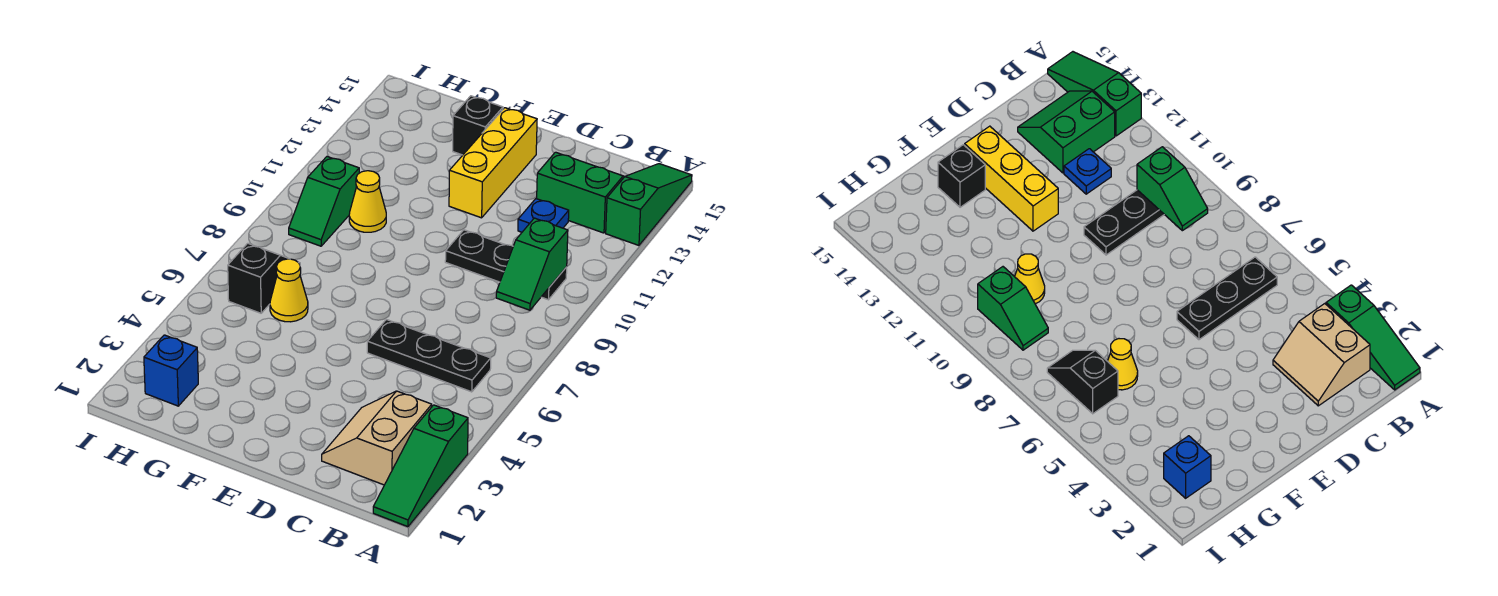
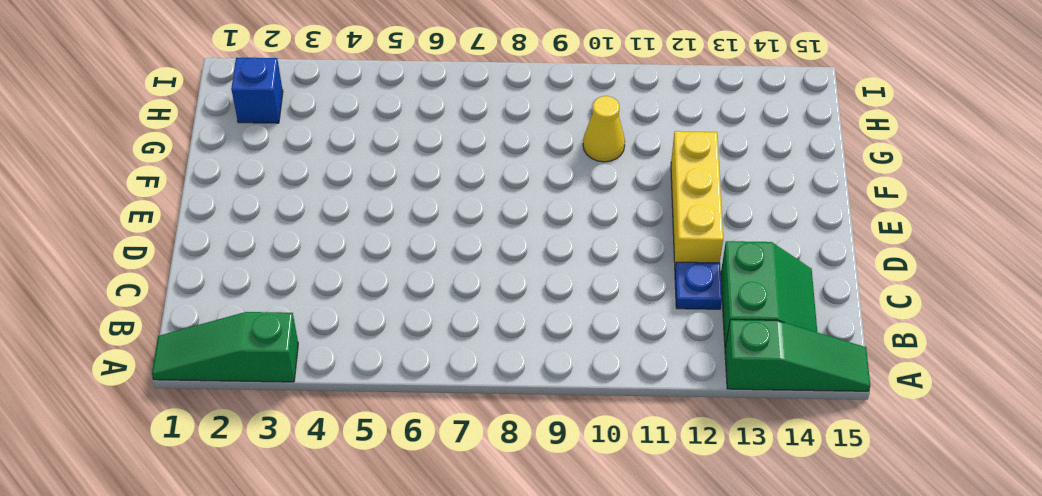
yellow brick D12:F12 level 1 -> yellow brick E12:E14 level 1
none -> tan slope B2:C3 level 1 top B
none -> black plate B6:D6 level 1
none -> black plate B10:D10 level 1

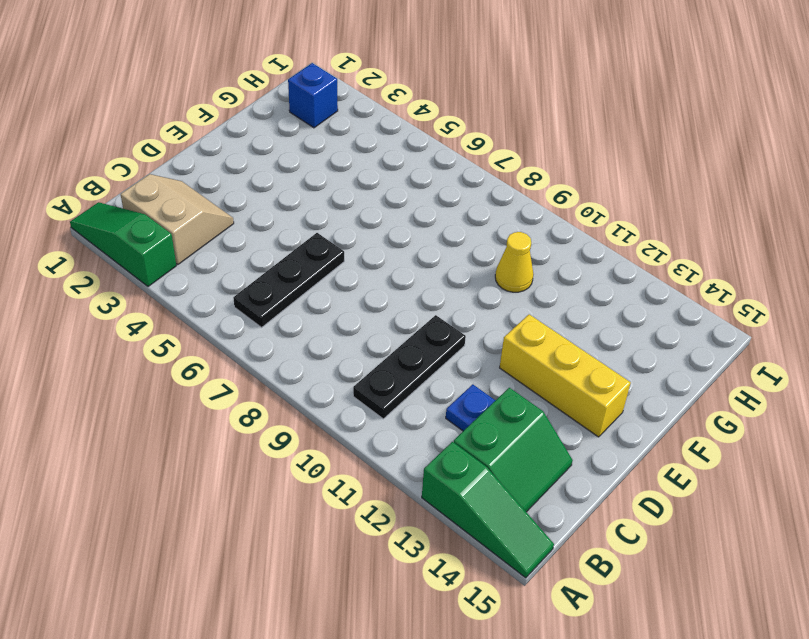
none -> black brick F14 level 1
none -> yellow cone G6 level 1
none -> black slope H6:H7 level 1 top 6

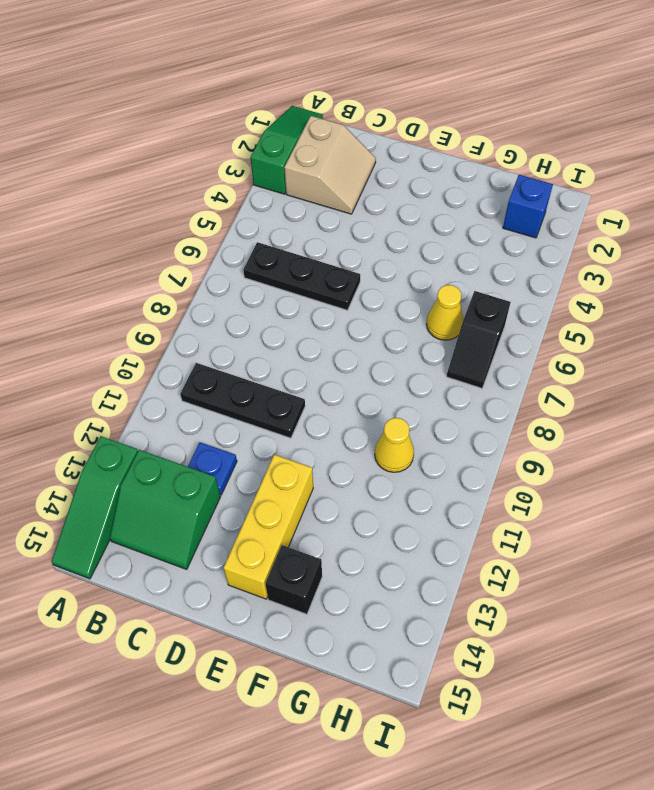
none -> green slope H9:H10 level 1 top 10
none -> green slope B9:B10 level 2 top 10

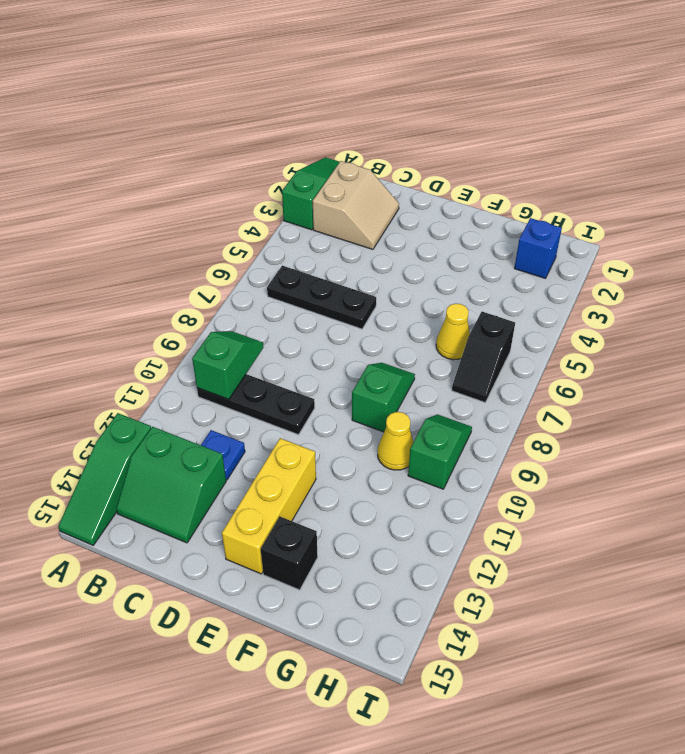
green slope F8:F9 level 1 top 9 -> none

